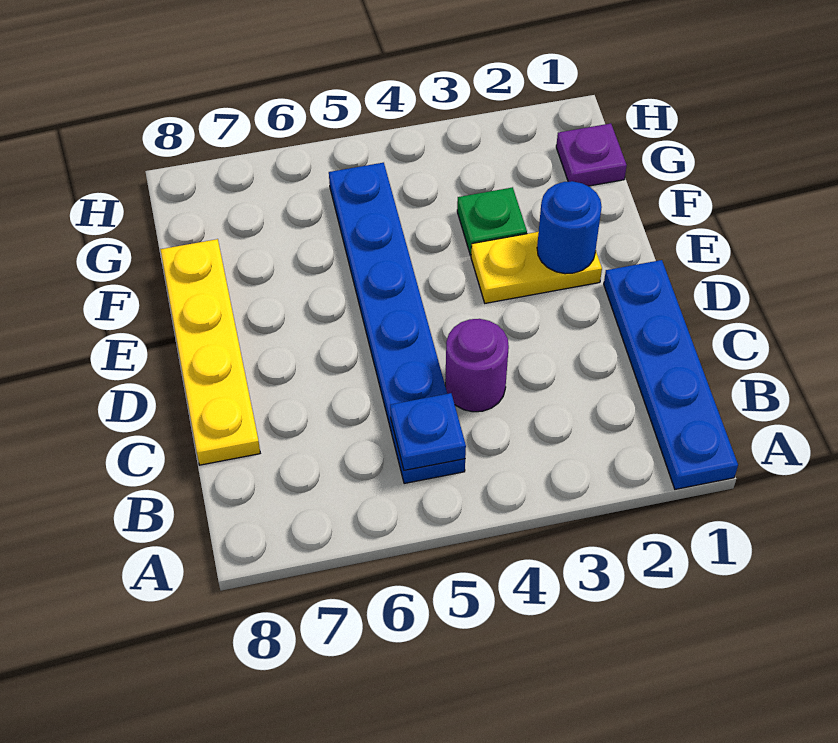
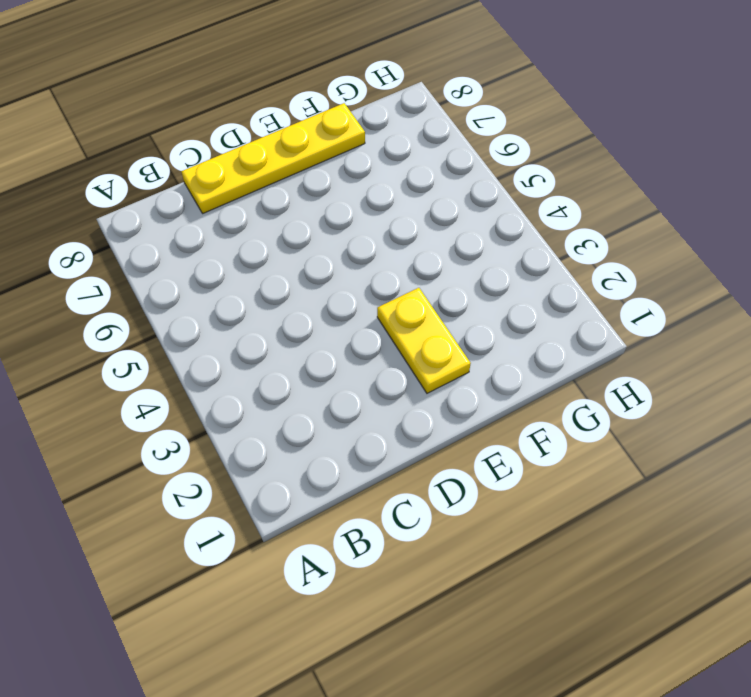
none -> blue plate A1:D1 level 1
none -> blue plate B5:G5 level 1

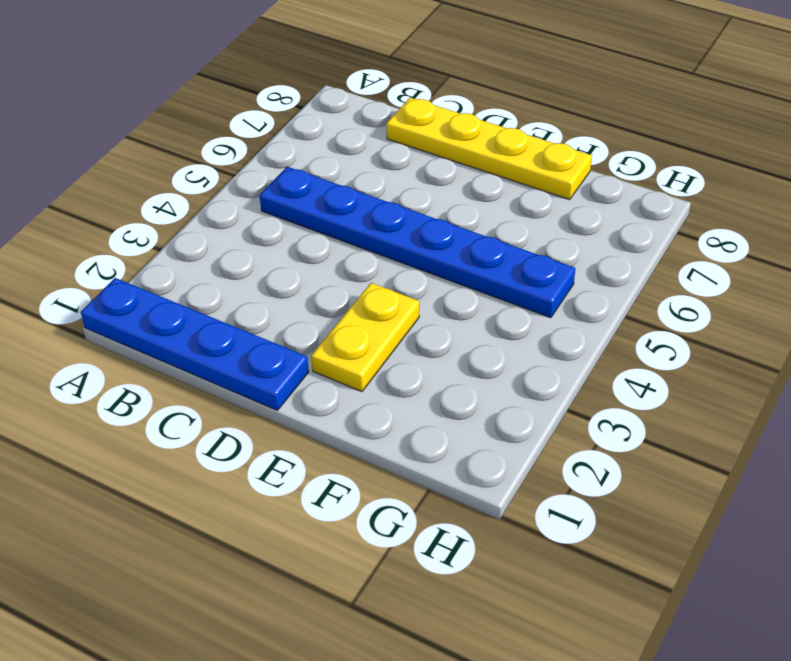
none -> purple round brick C4 level 1
none -> green plate F3 level 1

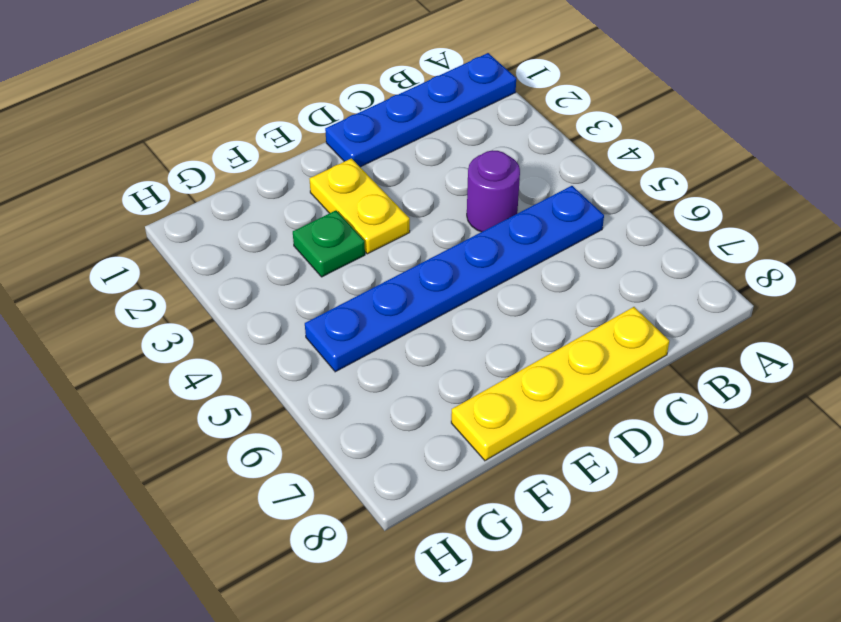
none -> purple plate G1 level 1
none -> blue plate B5 level 2

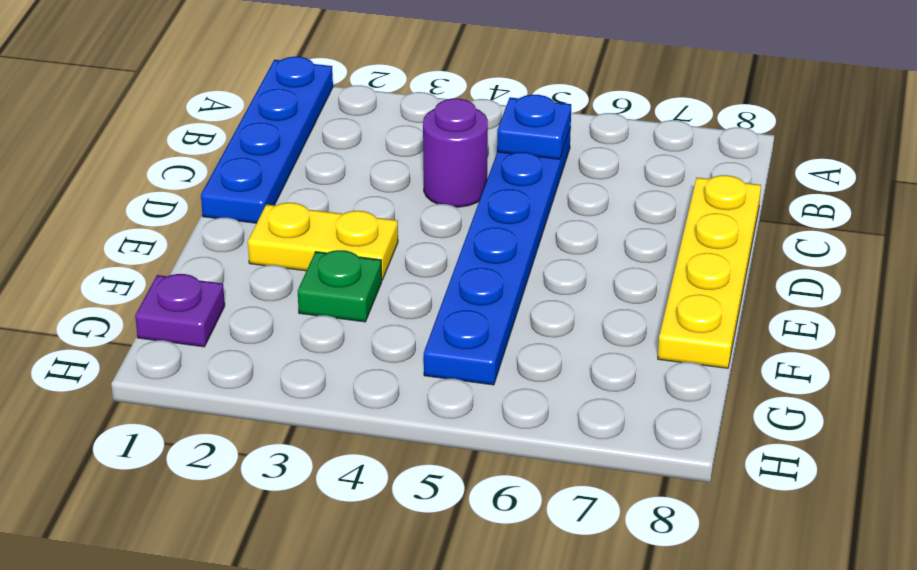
none -> blue round brick E2 level 2

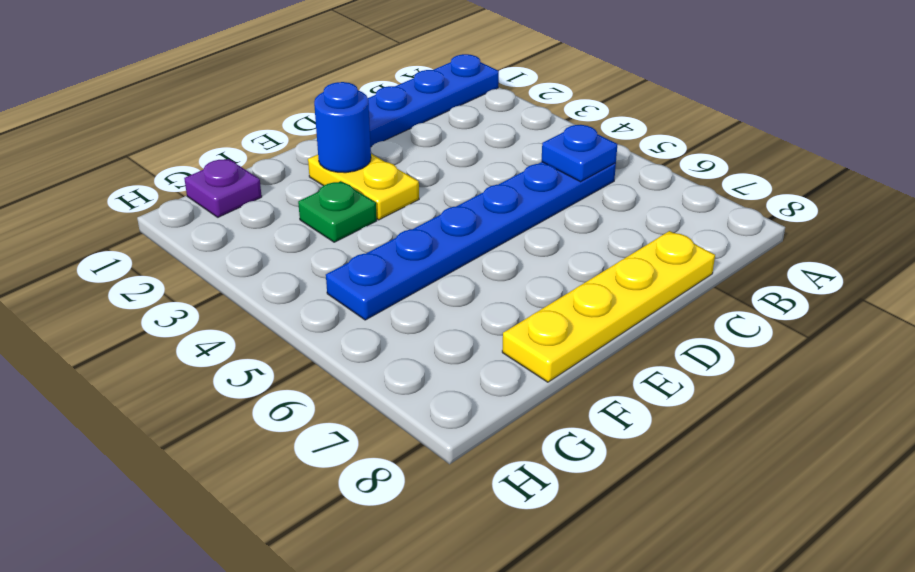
none -> purple round brick C4 level 1

